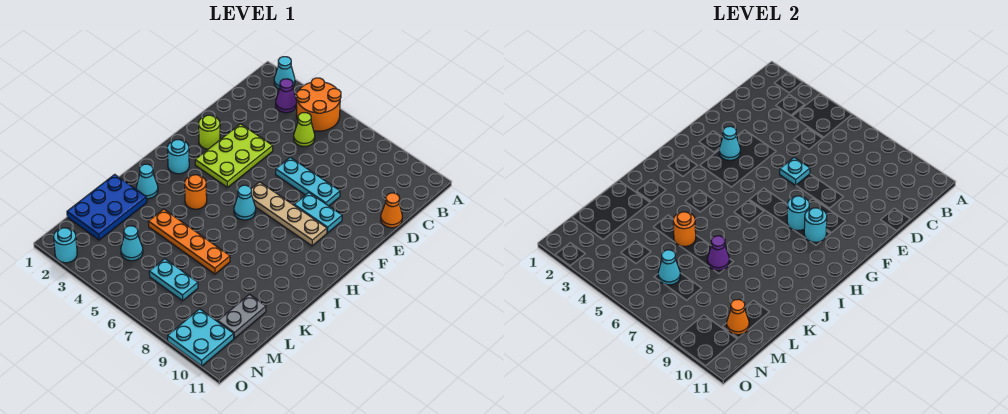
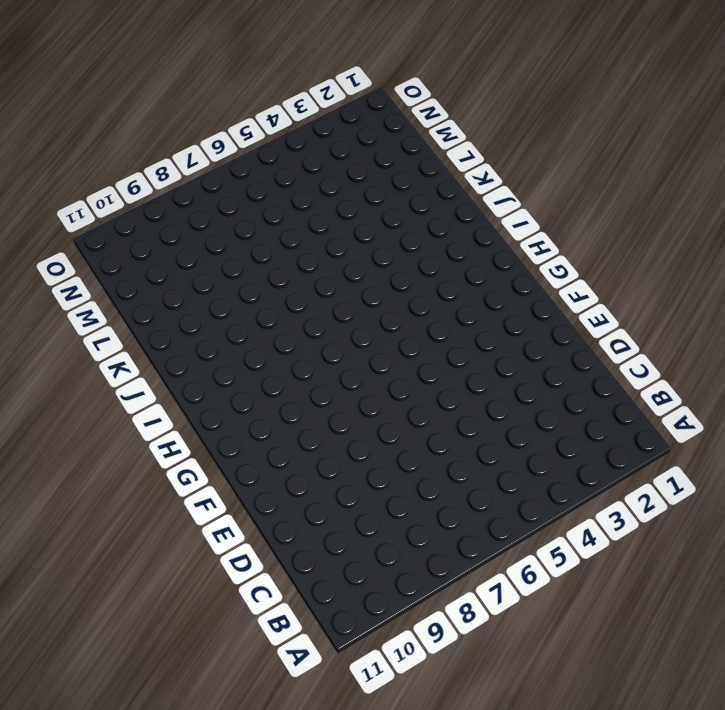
none -> cyan cone A2 level 1
none -> orange round brick A4:B5 level 1
none -> purple cone B3 level 1

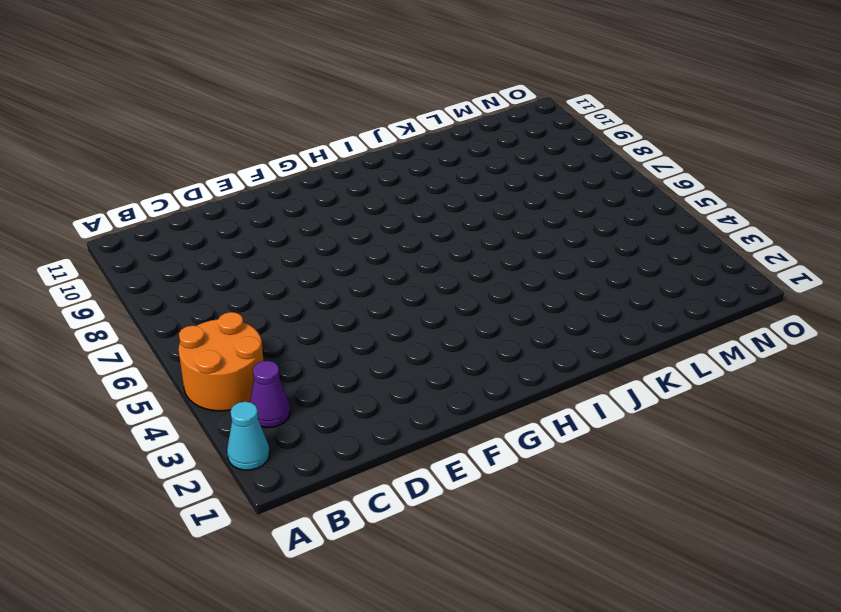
none -> lime cone C5 level 1
none -> orange cone D11 level 1
none -> lime plate E3:G4 level 1

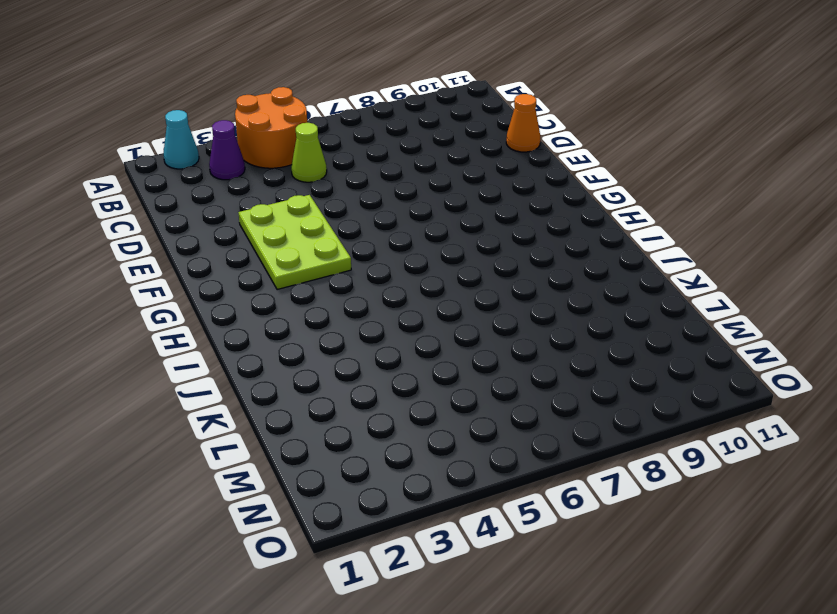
none -> cyan plate E6:E8 level 1
none -> lime round brick F2 level 1
none -> cyan plate F8:F9 level 1

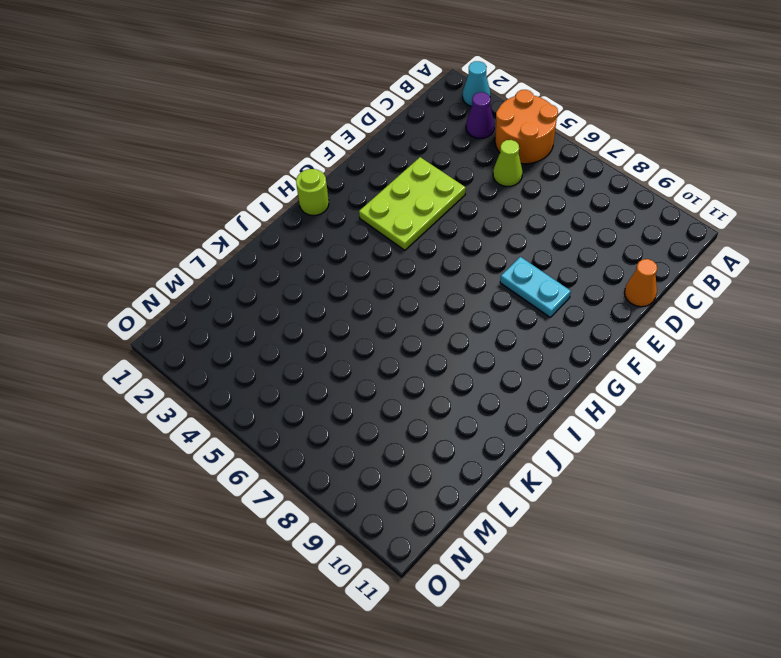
lime round brick H1 level 1 -> lime round brick F2 level 1
none -> cyan plate E6:E8 level 1
none -> tan plate G6:G9 level 1
none -> cyan round brick H2 level 1

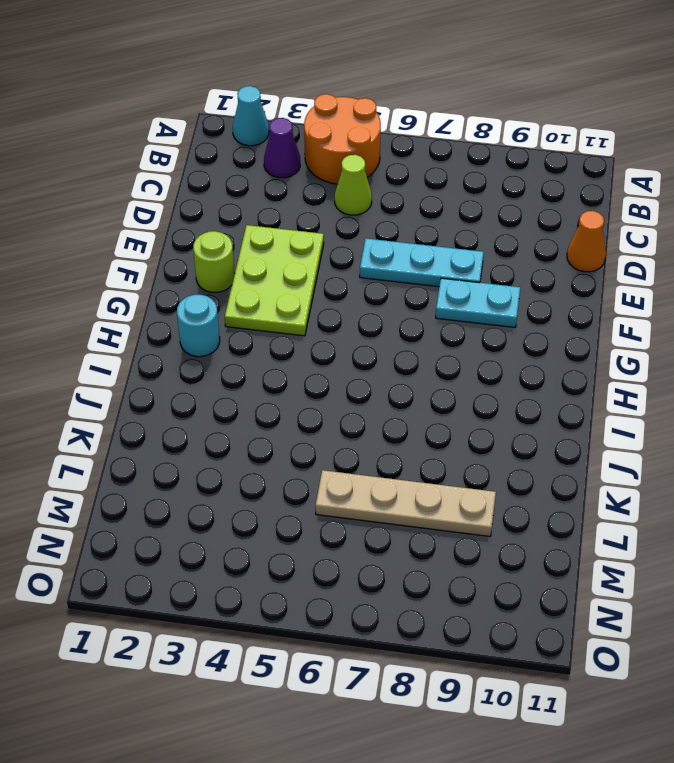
tan plate L6:L9 level 1 -> tan plate G6:G9 level 1
none -> cyan cone H6 level 1
none -> orange round brick I4 level 1
none -> cyan cone J2 level 1

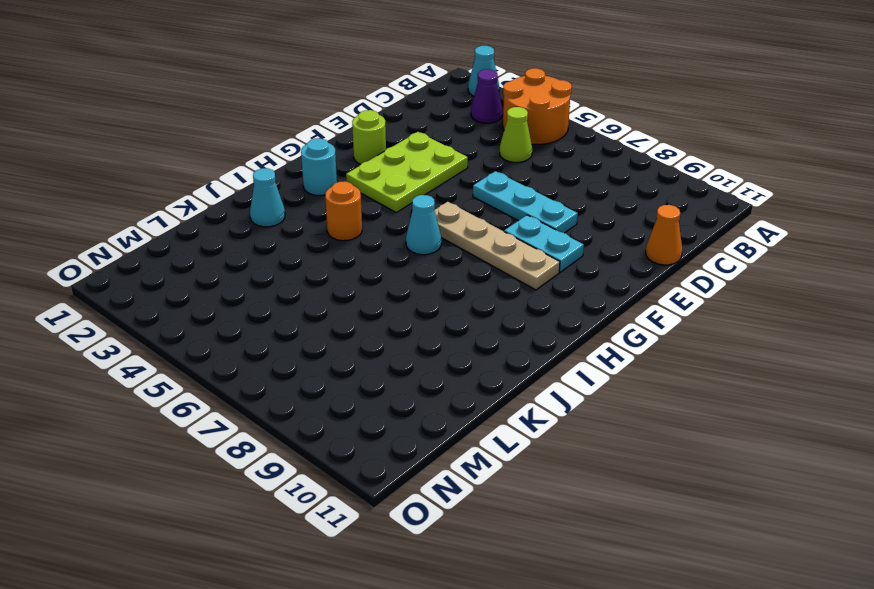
none -> blue plate K1:M2 level 1
none -> orange plate K4:K7 level 1
none -> grey plate L10:M10 level 1

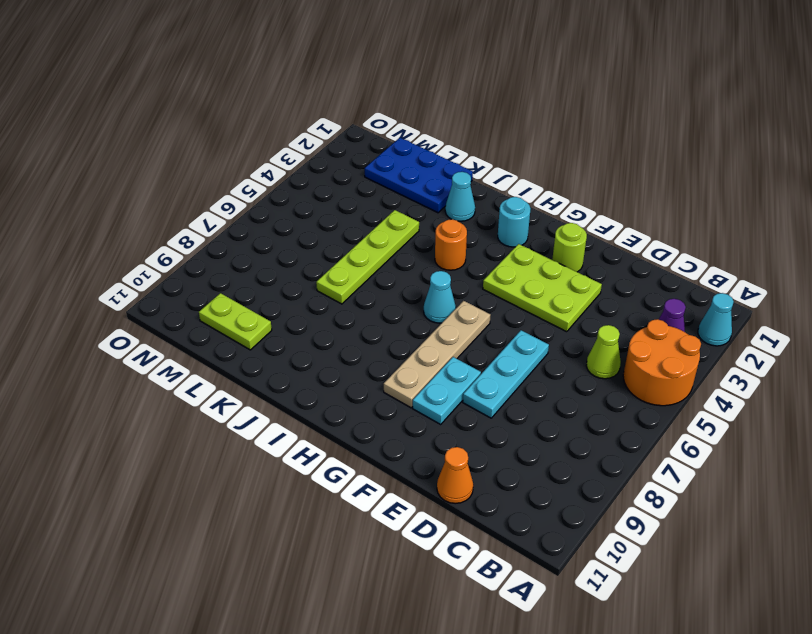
lime plate K4:K7 level 1 -> orange plate K4:K7 level 1
lime plate L10:M10 level 1 -> grey plate L10:M10 level 1
none -> cyan cone M4 level 1
none -> cyan plate M6:M7 level 1
none -> cyan plate N9:O10 level 1

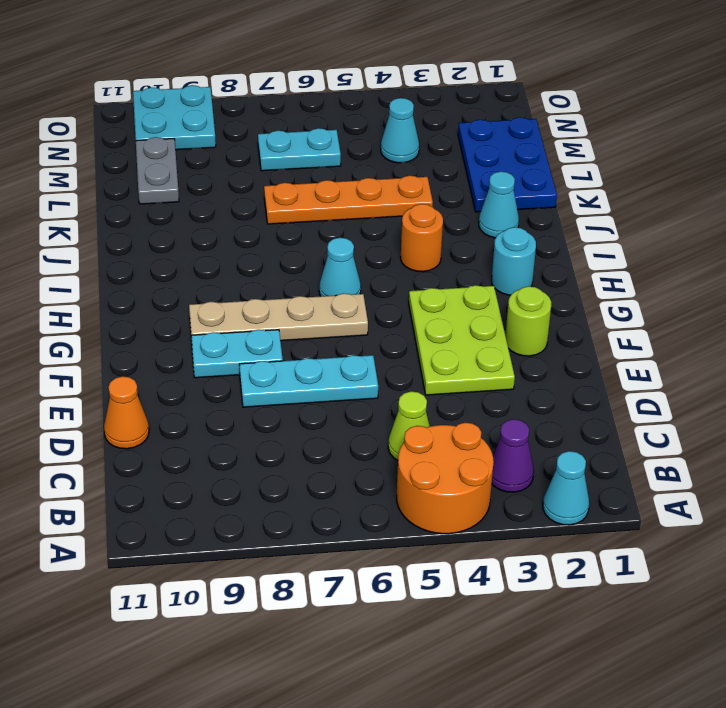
none -> cyan round brick O2 level 1
none -> cyan plate E6 level 2
none -> cyan cone F3 level 2

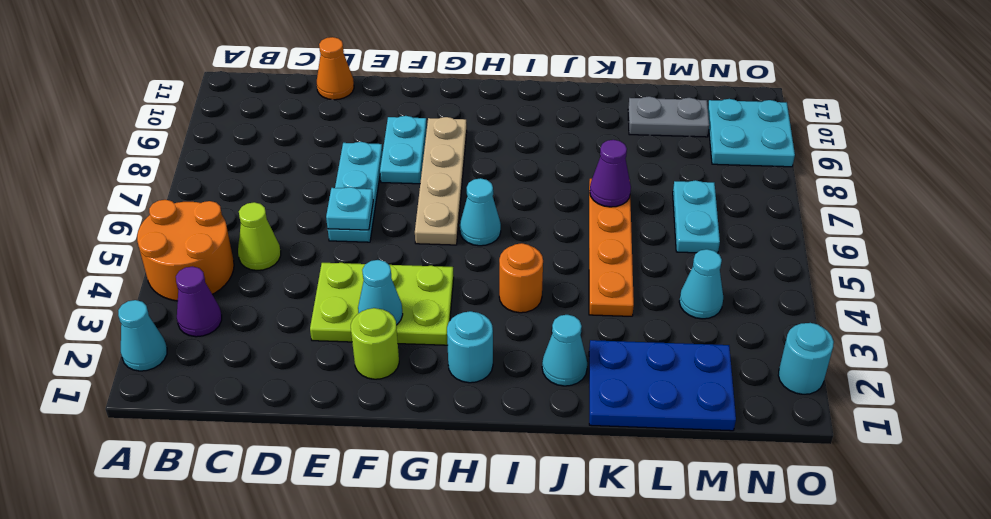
none -> cyan round brick G8 level 2
none -> cyan round brick G9 level 2
none -> orange round brick K5 level 2

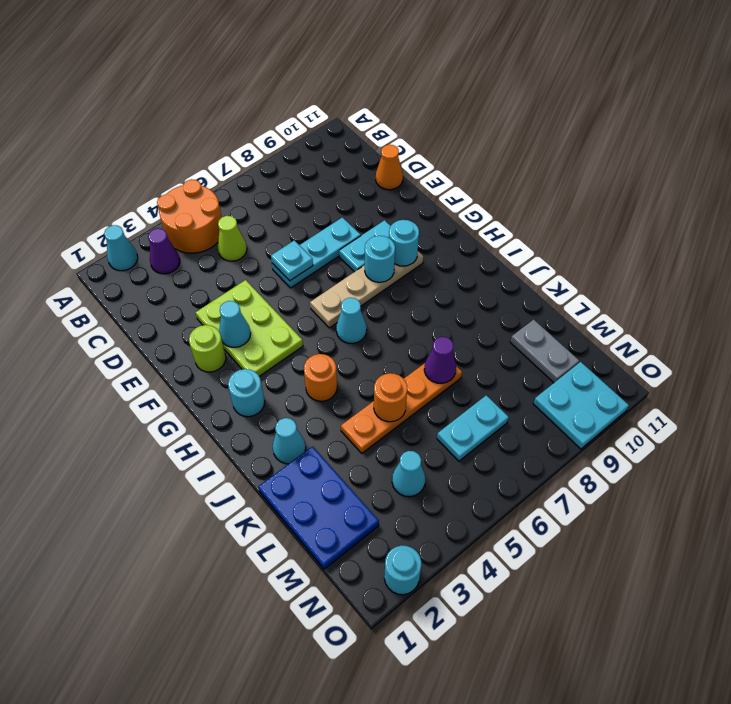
none -> cyan cone M6 level 2
none -> orange cone M10 level 2

